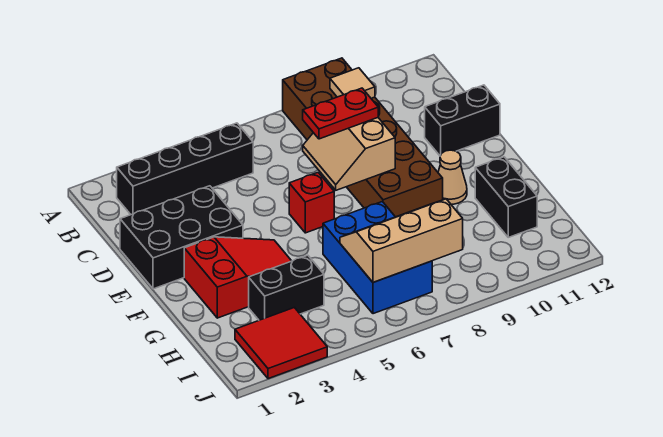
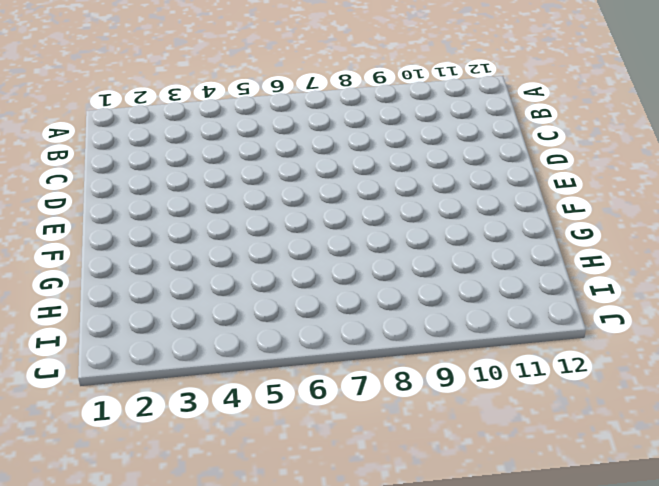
none -> brown brick A8:F9 level 1
none -> black brick B2:B5 level 1
none -> black brick D1:E3 level 1

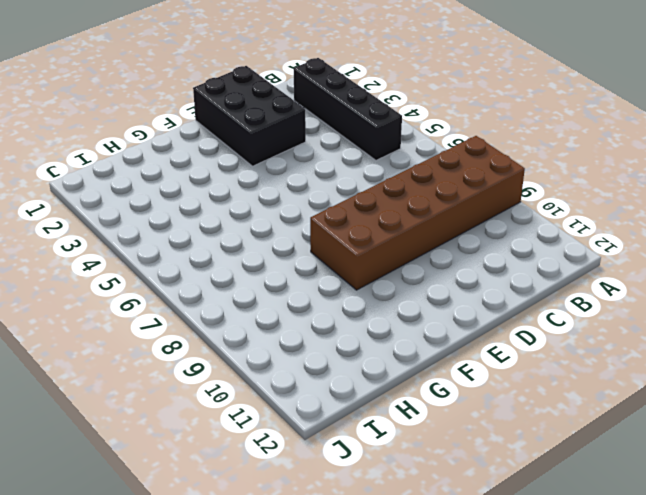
none -> black brick D11:D12 level 1
none -> red brick E6 level 1
none -> red slope F2:G4 level 1 top 2

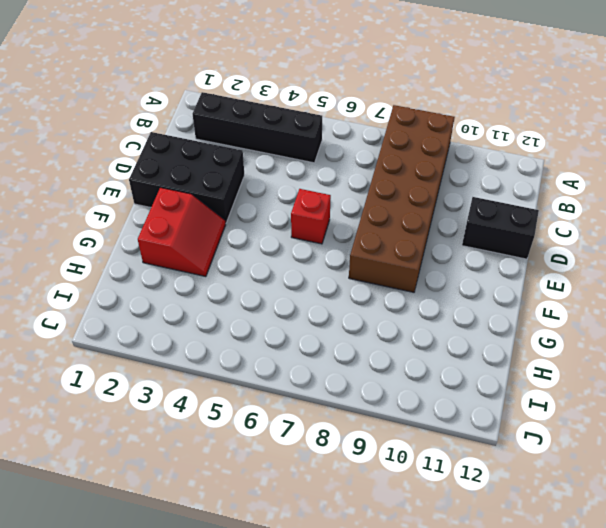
red slope F2:G3 level 1 top 2 -> red slope F2:G4 level 1 top 2
none -> tan cone F10 level 1
none -> blue brick G6:I7 level 1
none -> black brick G11:H11 level 1

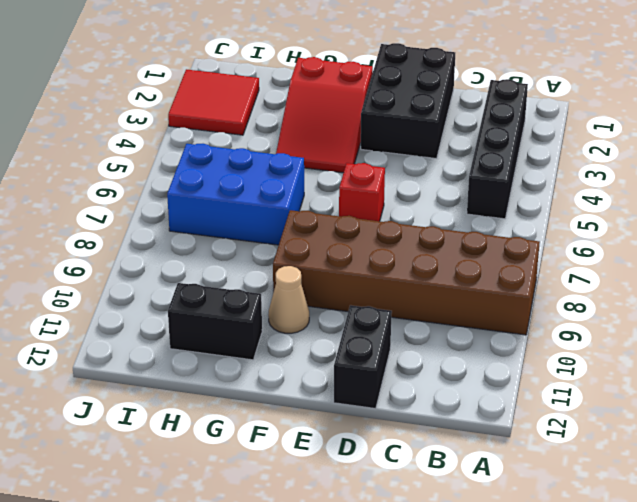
none -> black brick H3:H4 level 1
none -> tan tile B9 level 2
none -> tan slope D7:E8 level 2 top 8

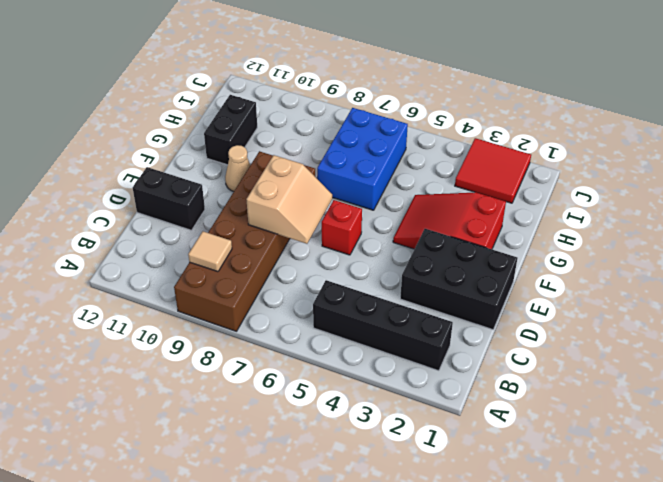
none -> black brick H3:H4 level 1
none -> tan slope H6:I8 level 2 top I
none -> red plate D7:D8 level 3

